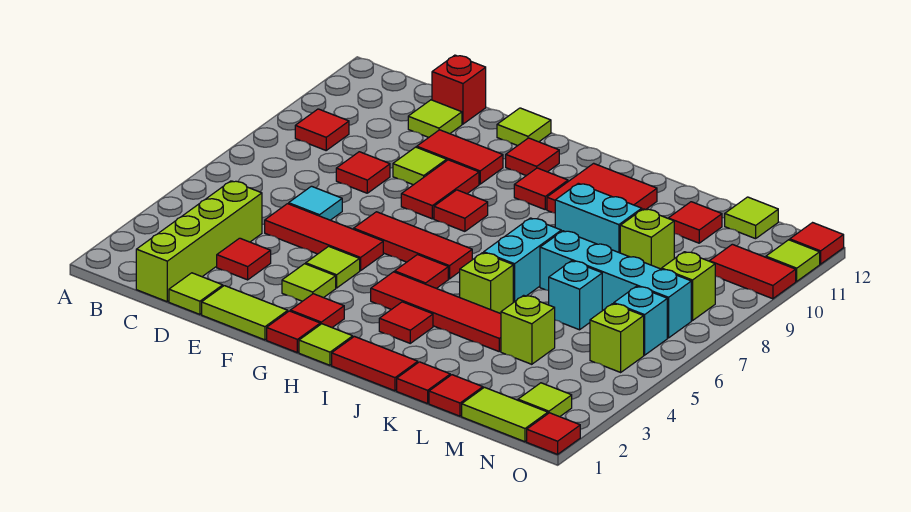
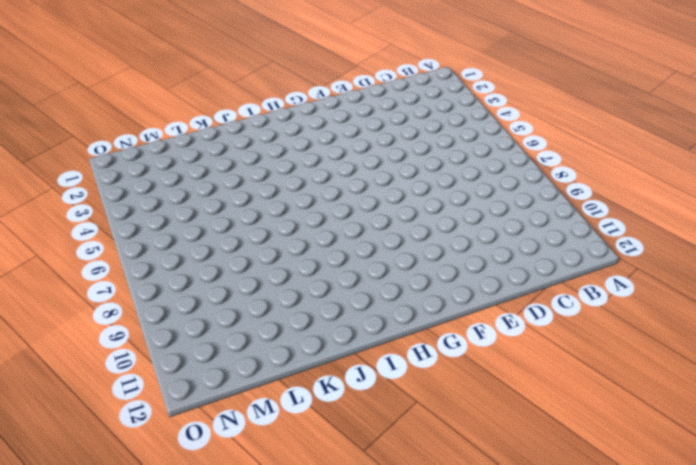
none -> red tile B9 level 1
none -> lime brick C1:C4 level 1
none -> lime tile D1 level 1
none -> red tile D3 level 1

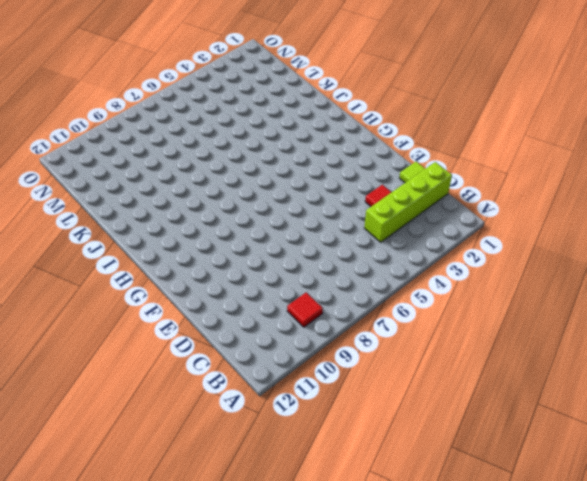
none -> red tile D5:F5 level 1
none -> cyan tile D6 level 1
none -> red tile D8 level 1
none -> lime tile D11 level 1

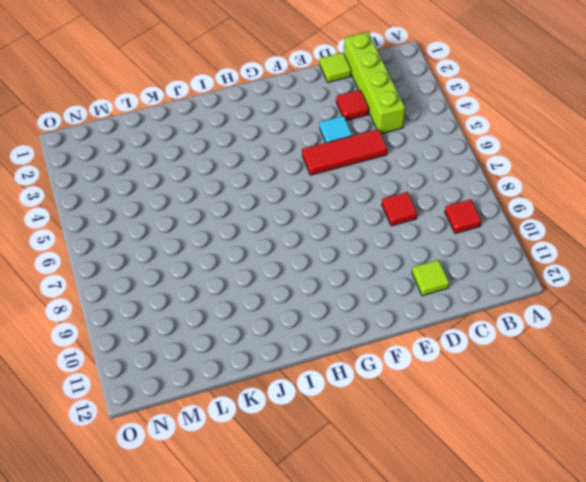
cyan tile E4 level 1 -> cyan tile D6 level 1
none -> red brick D12 level 1
none -> lime tile E1:F1 level 1
none -> lime tile E9 level 1
none -> red tile E10:F10 level 1

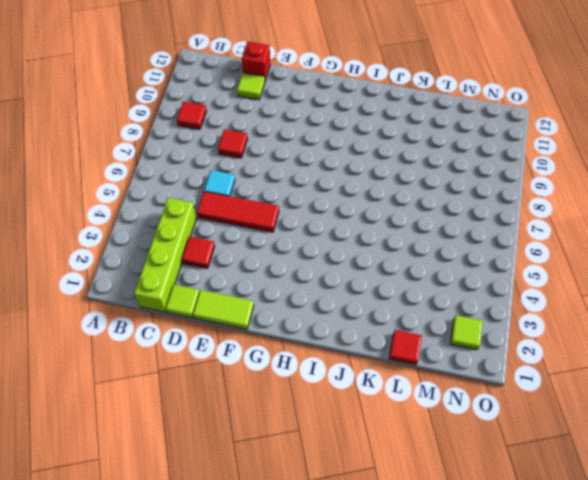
none -> lime tile E9 level 1
none -> red tile E10:F10 level 1
none -> lime tile F3 level 1
none -> lime tile F4 level 1

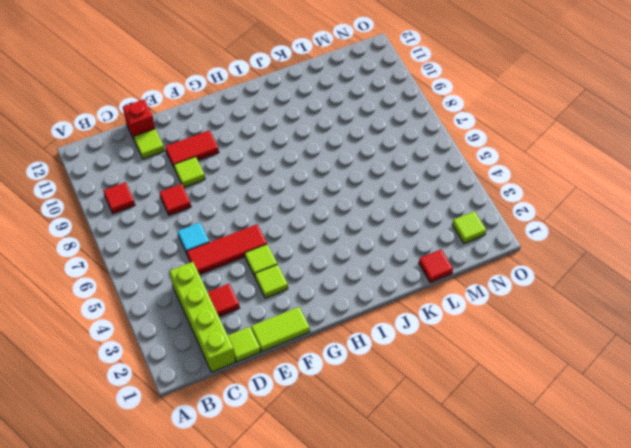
none -> red tile F6:H6 level 1
none -> red tile F8:F9 level 1
none -> lime tile F12 level 1
none -> red tile G1 level 1

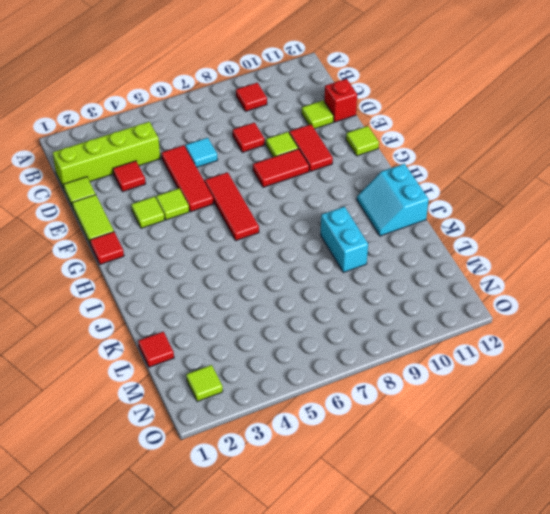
cyan slope I11:J12 level 1 top 12 -> red tile I10:J11 level 1
none -> red tile G2 level 1
none -> red tile G8 level 1
none -> red tile G11 level 1
none -> lime tile H1 level 1

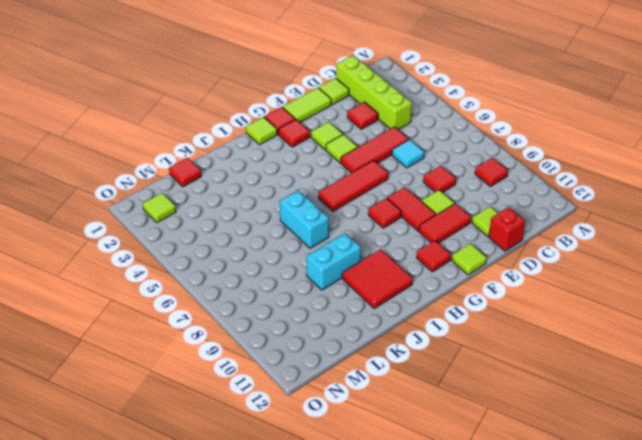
none -> red tile H4:K4 level 1
none -> red tile H5 level 1
none -> red tile H10 level 1
none -> red tile I1:J1 level 1

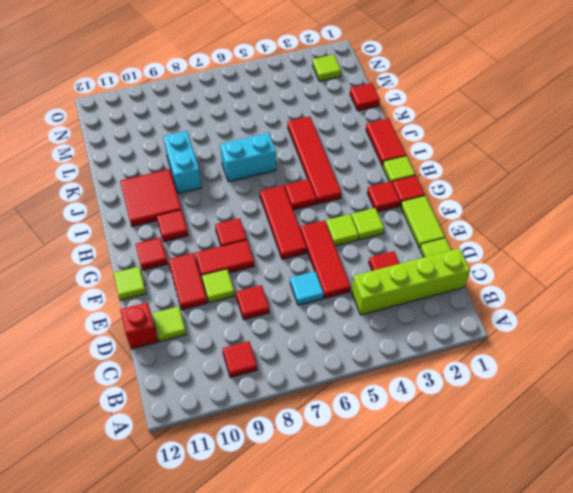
none -> red tile I3 level 1
none -> lime brick J5 level 1
none -> red tile K1 level 1
none -> cyan brick K7:N7 level 1

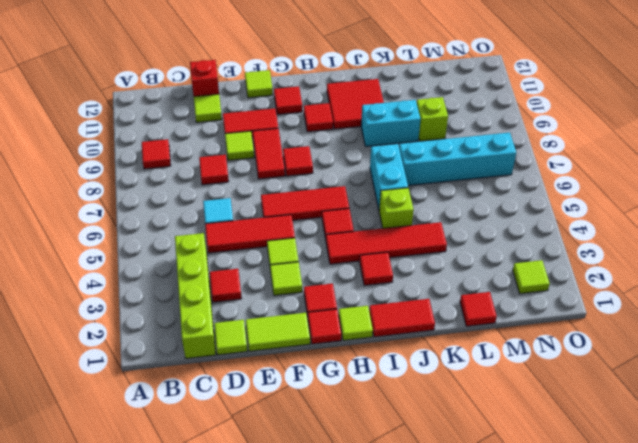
none -> red tile K1 level 1
none -> lime brick L4 level 1
none -> cyan brick L6 level 1
none -> red tile L11 level 1

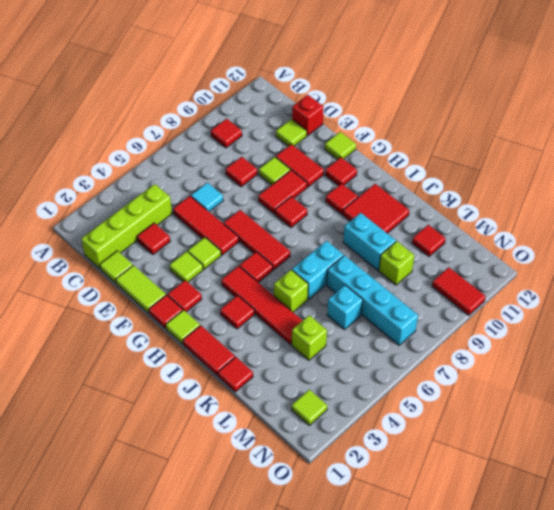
none -> red tile L1 level 1
none -> lime tile M1:N1 level 1
none -> lime tile M12 level 1
none -> lime brick N5 level 1

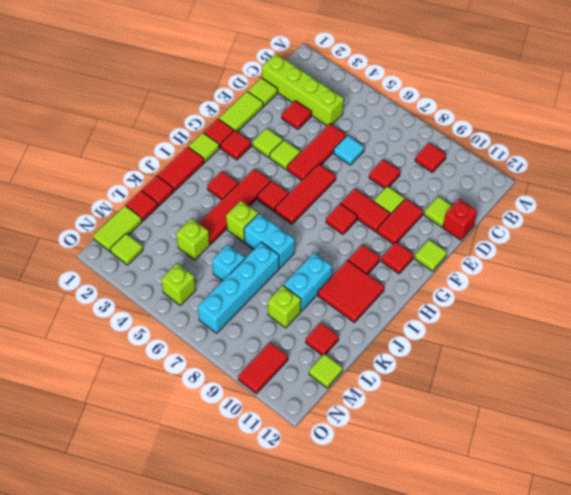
none -> cyan brick N6 level 1
none -> lime brick N8 level 1
none -> red tile O1 level 1
none -> lime tile O11 level 1

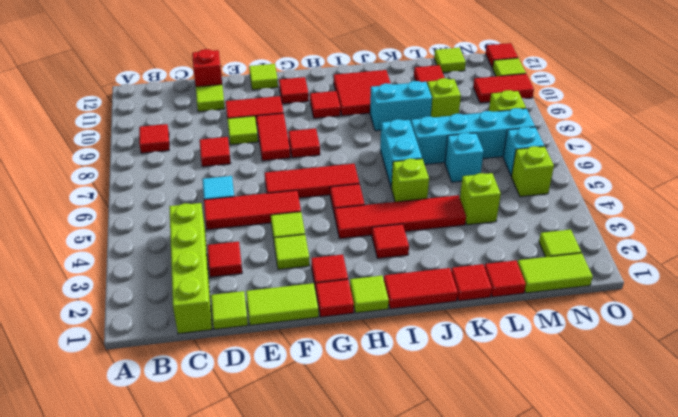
none -> red tile O1 level 1

